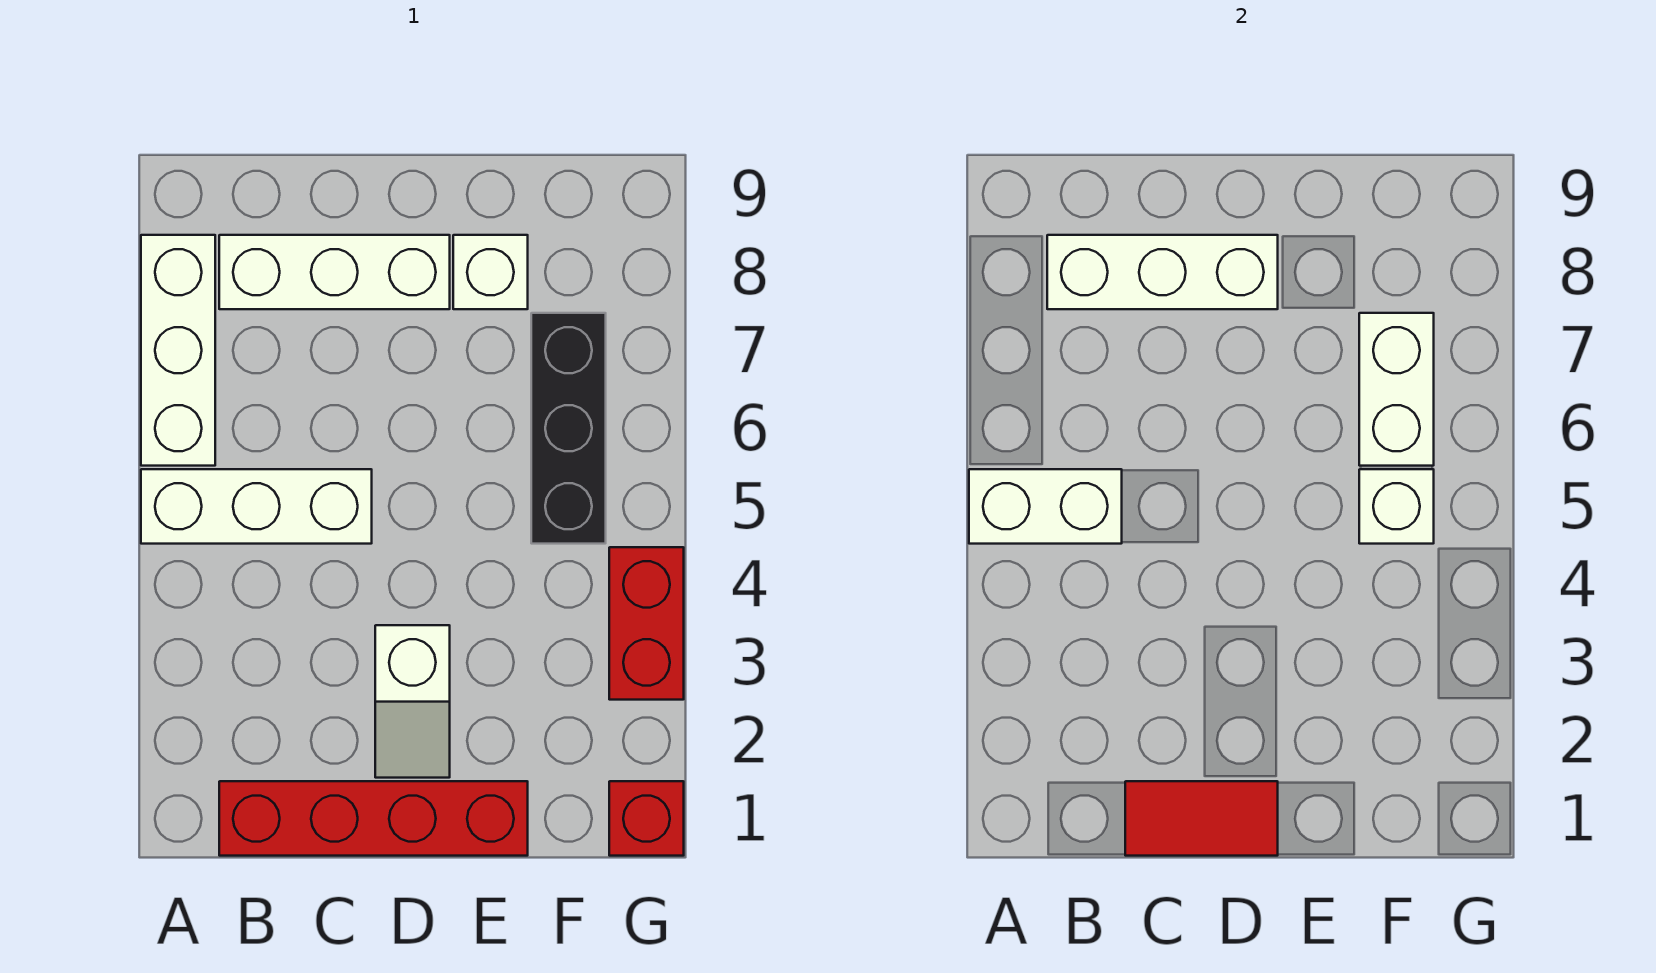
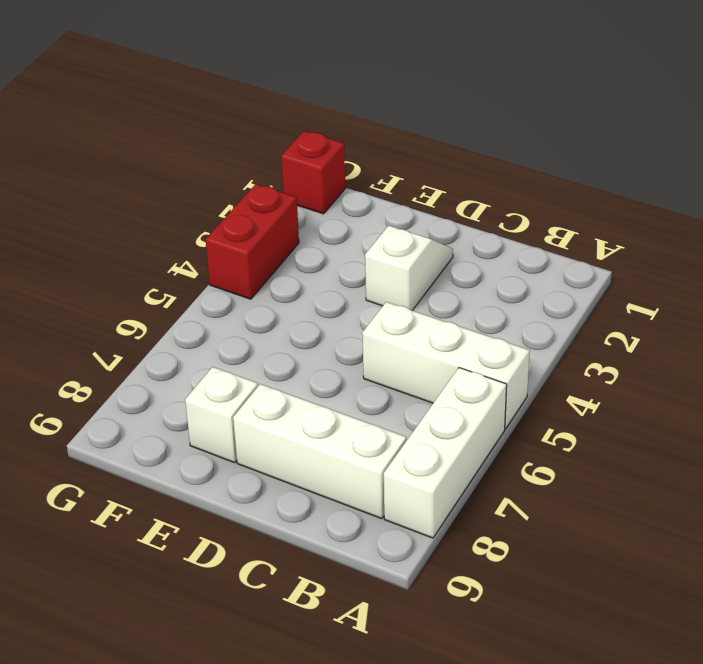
none -> red brick B1:E1 level 1
none -> black brick F5:F7 level 1
none -> white brick A5:B5 level 2

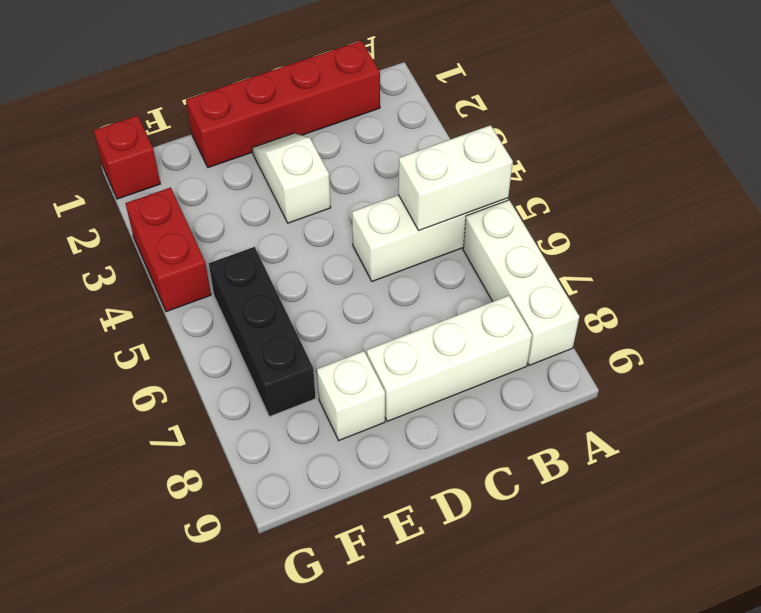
none -> white brick B8:D8 level 2
none -> red tile C1:D1 level 2
none -> white brick F5 level 2

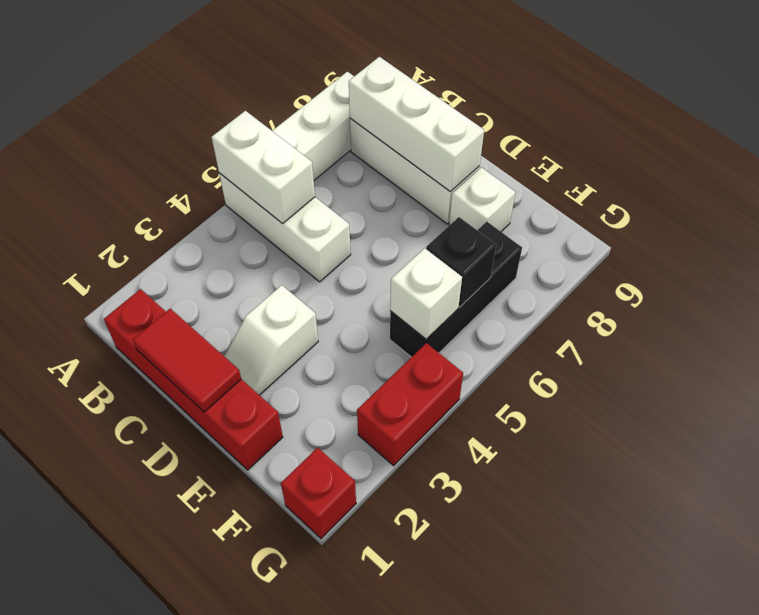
black brick F6 level 2 -> white brick F6:F7 level 2

